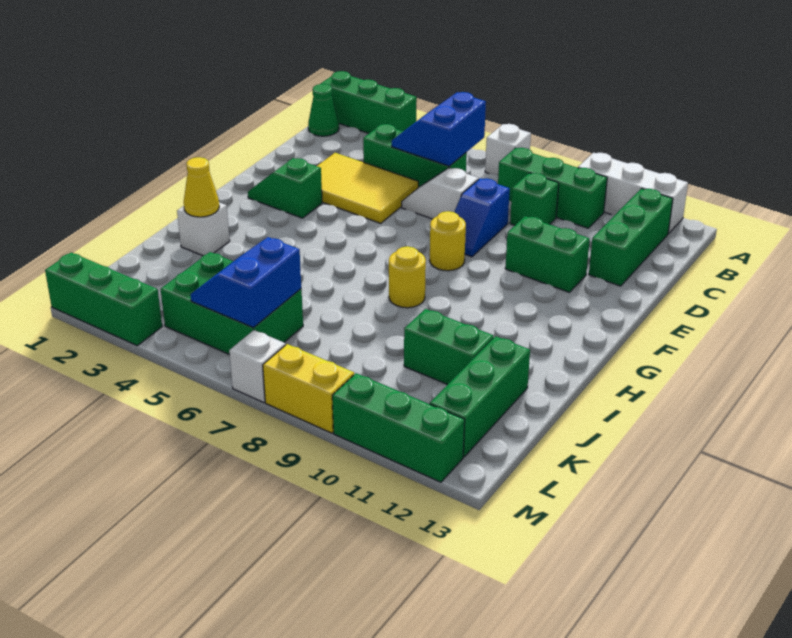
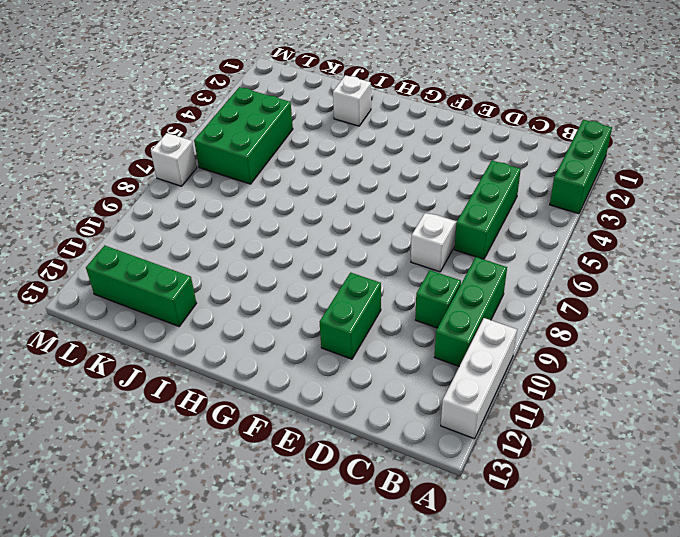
none -> white brick A7 level 1
none -> green cone B1 level 1
none -> green brick B12:D12 level 1

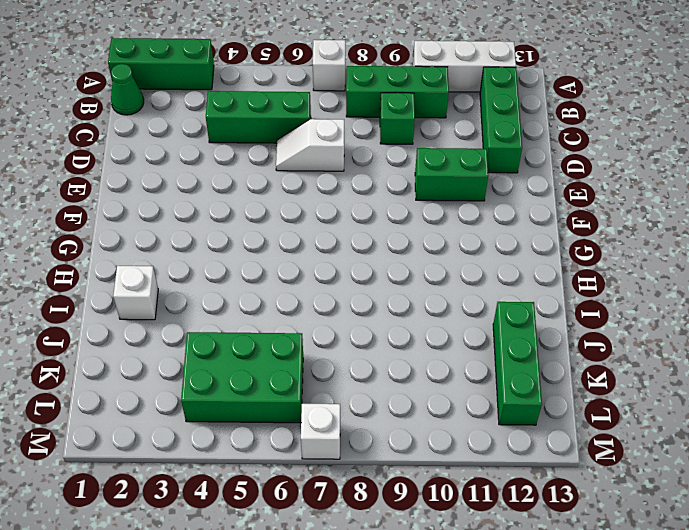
none -> yellow tile D3:E5 level 1
none -> blue slope D8:E8 level 1 top D
none -> green slope F2:F3 level 1 top 3

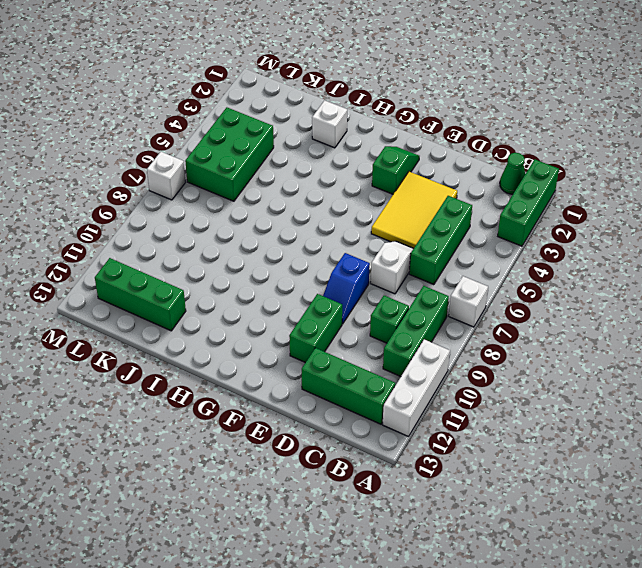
blue slope E8:E9 level 1 top 8 -> blue slope D8:E8 level 1 top D
none -> yellow round brick F8 level 1
none -> yellow round brick H8 level 1
none -> green brick J10:J11 level 1

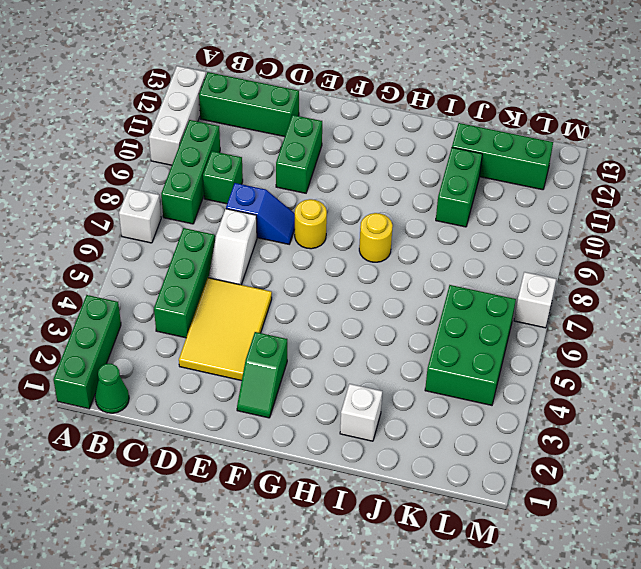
none -> green brick M1:M3 level 1
none -> yellow brick M8:M9 level 1
none -> green brick M10:M12 level 1

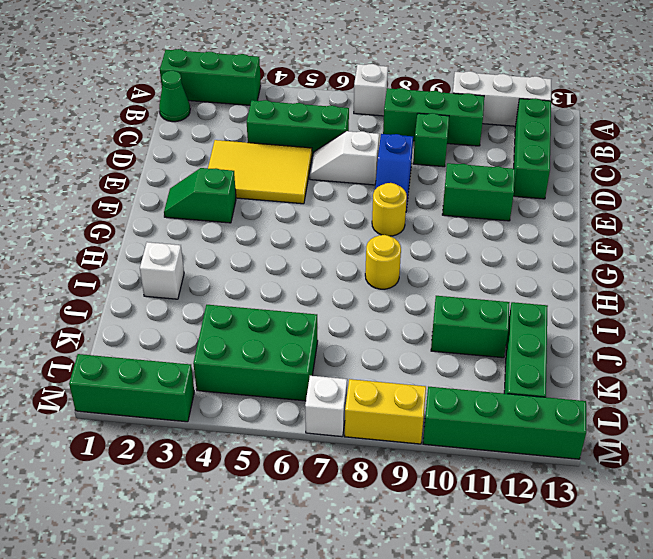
green brick M10:M13 level 1 -> green brick M10:M12 level 1
none -> blue slope B5:C6 level 2 top 6
none -> yellow cone I2 level 2
none -> blue slope K5:L6 level 2 top 6

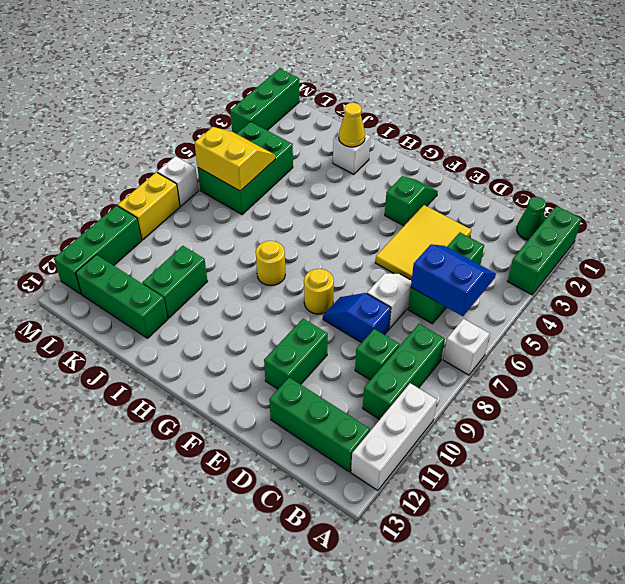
yellow slope K5:L6 level 2 top 6 -> blue slope K5:L6 level 2 top 6

